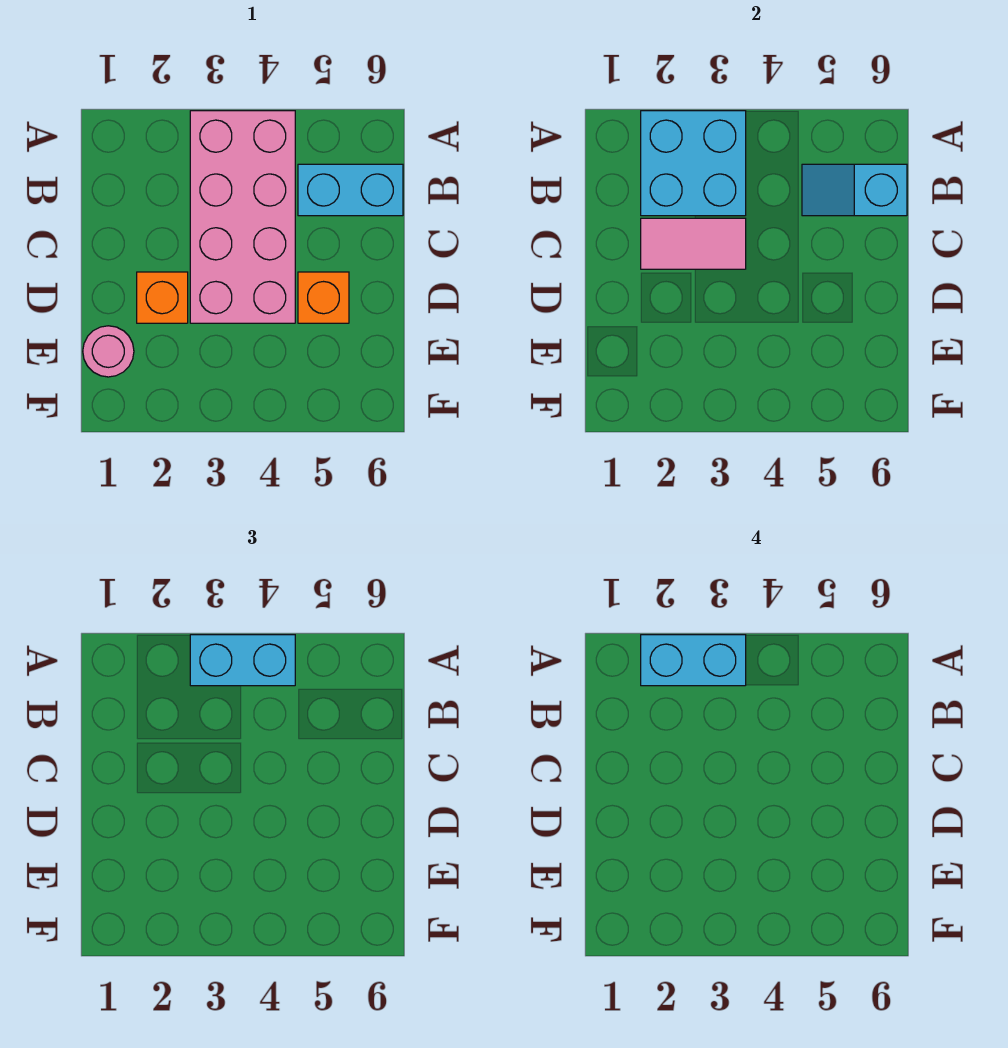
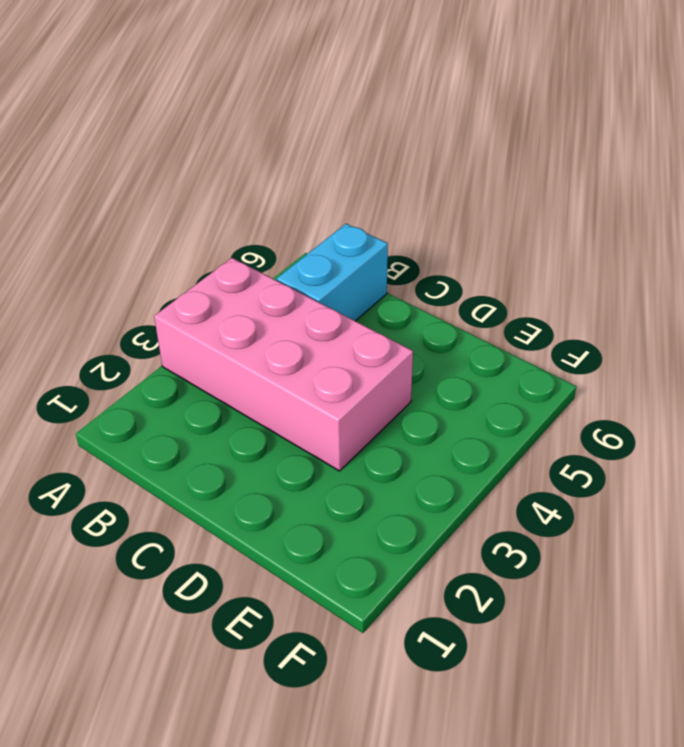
none -> orange brick D2 level 1
none -> orange brick D5 level 1

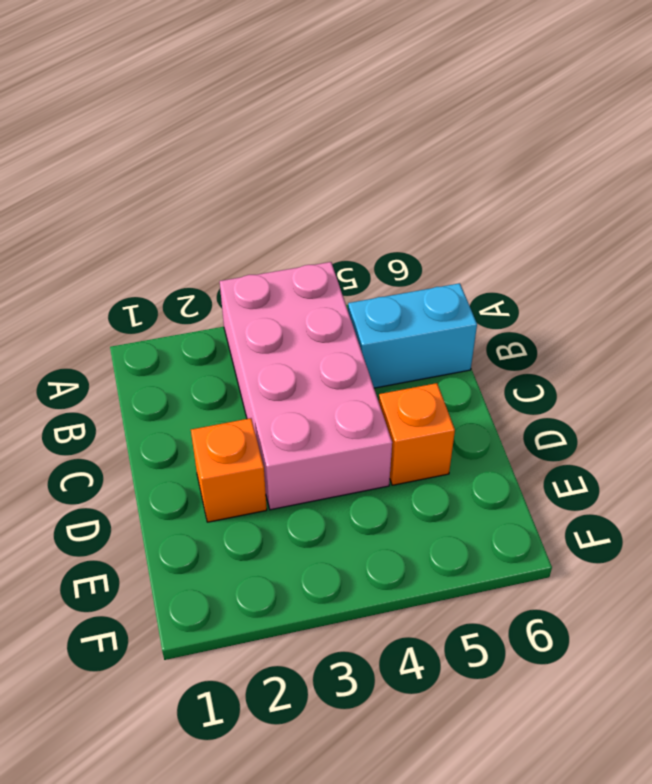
none -> pink round brick E1 level 1
none -> cyan brick A2:B3 level 2

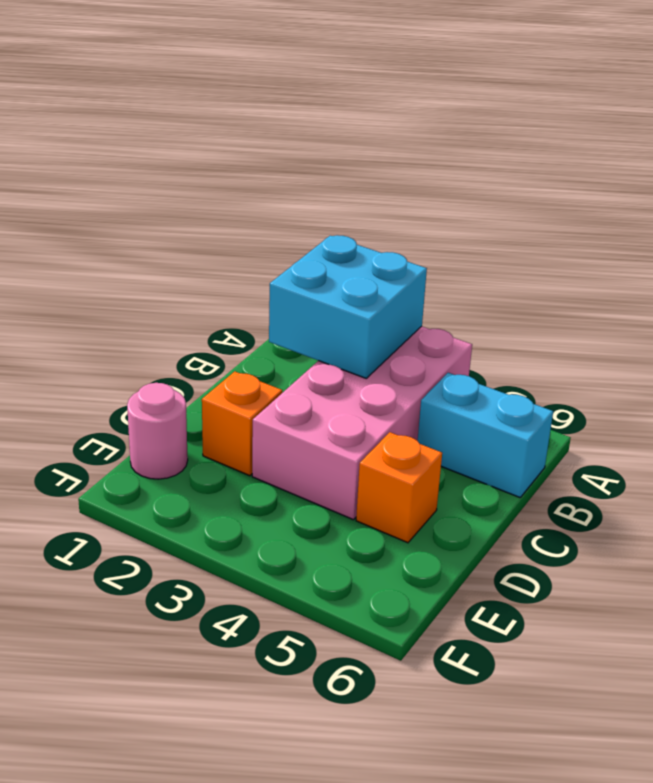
none -> cyan slope B5:B6 level 2 top 6
none -> pink tile C2:C3 level 2

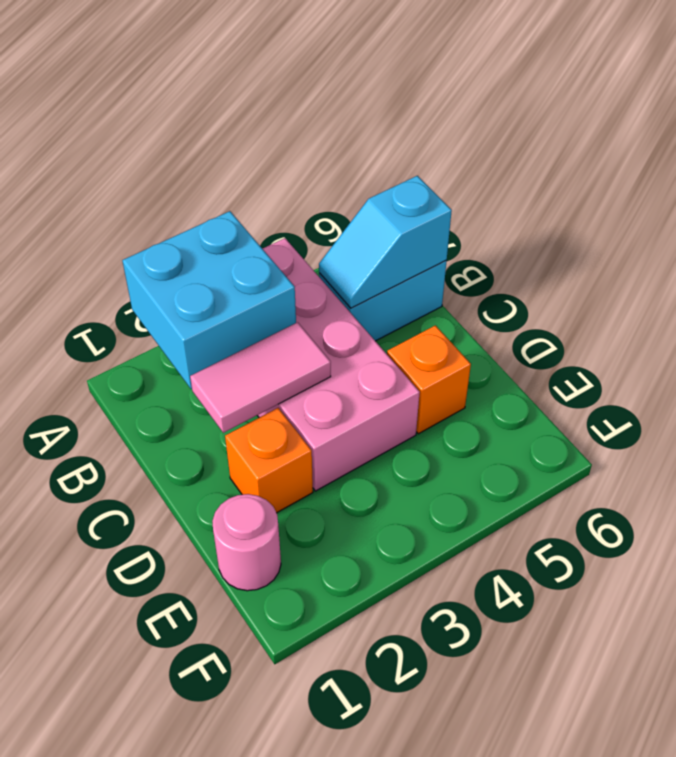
none -> cyan brick A3:A4 level 3
none -> cyan brick A2:A3 level 4

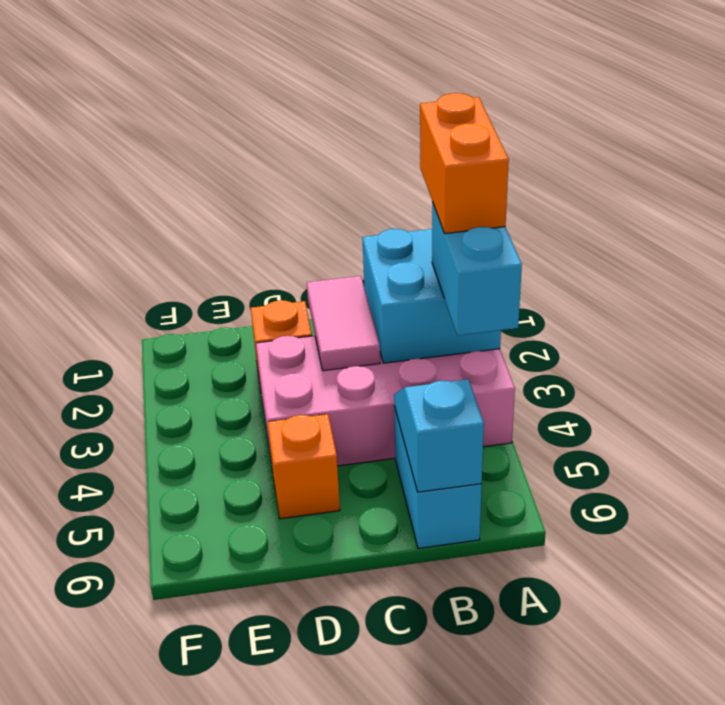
orange brick A2:A3 level 4 -> cyan brick A2:A3 level 4
none -> pink round brick E1 level 1

